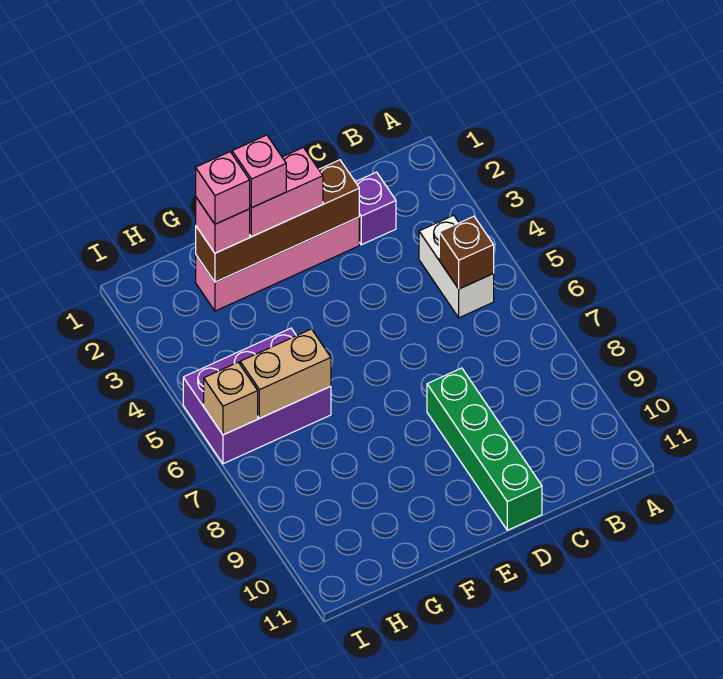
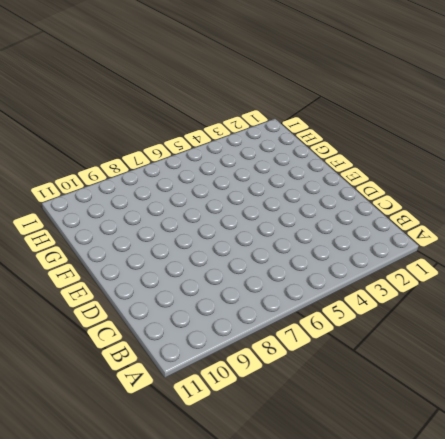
none -> white brick B4:B5 level 1
none -> purple brick C2 level 1
none -> pink brick D2:G2 level 1

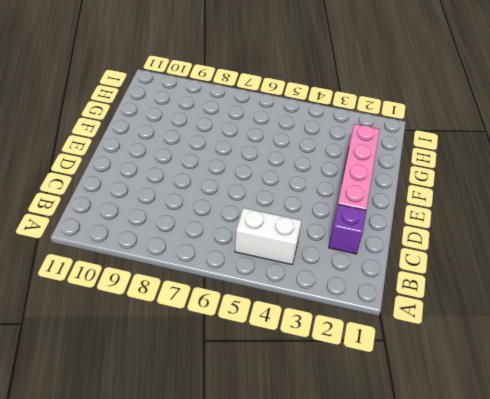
none -> green brick D8:D11 level 1
none -> purple brick G5:I6 level 1
none -> brown brick B5 level 2

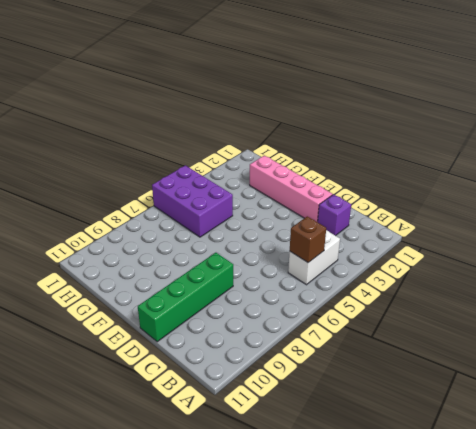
none -> brown brick D2:G2 level 2
none -> tan brick G6:H6 level 2
none -> tan brick I6 level 2

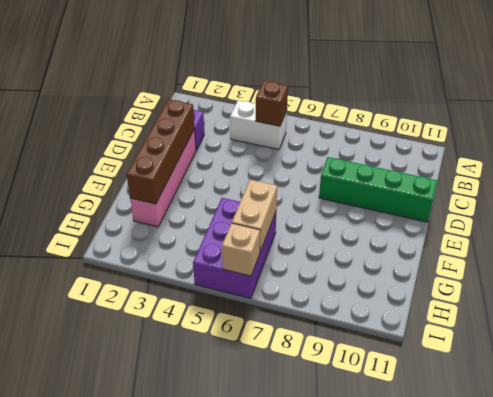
none -> pink brick E2:F2 level 3
none -> pink brick G2 level 3
none -> pink brick F2 level 4

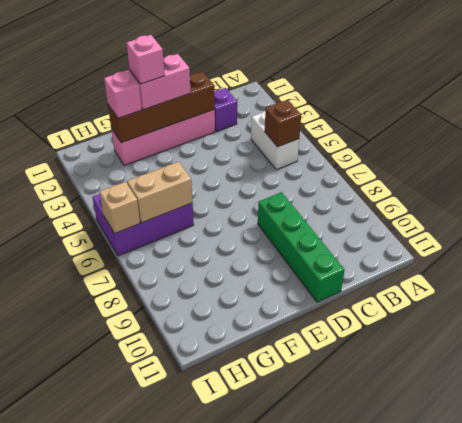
none -> pink brick G2 level 4

